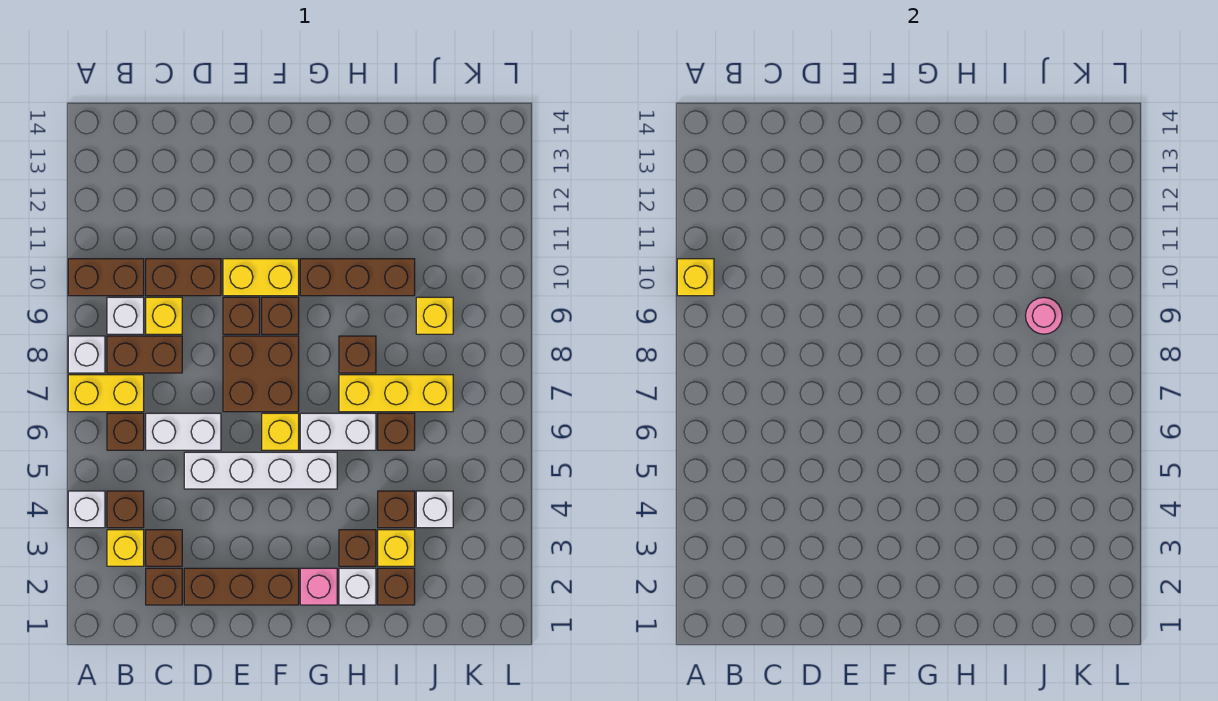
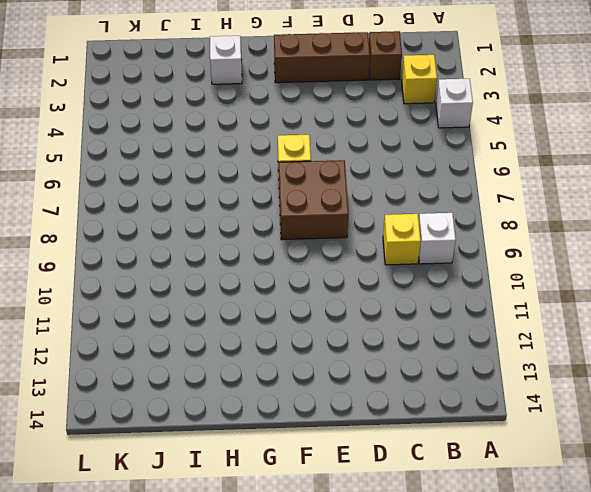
none -> yellow brick A7:B7 level 1
none -> white brick A8 level 1
none -> brown brick A10:B10 level 1
none -> brown brick B4 level 1

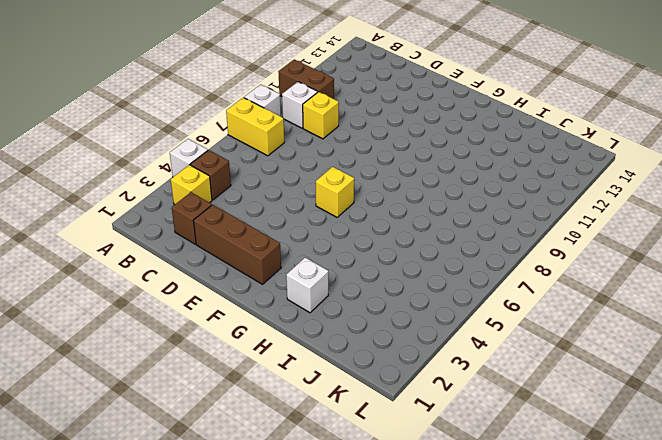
none -> brown brick B6 level 1
none -> brown brick B8:C8 level 1
none -> brown brick C3 level 1
none -> white brick C6:D6 level 1

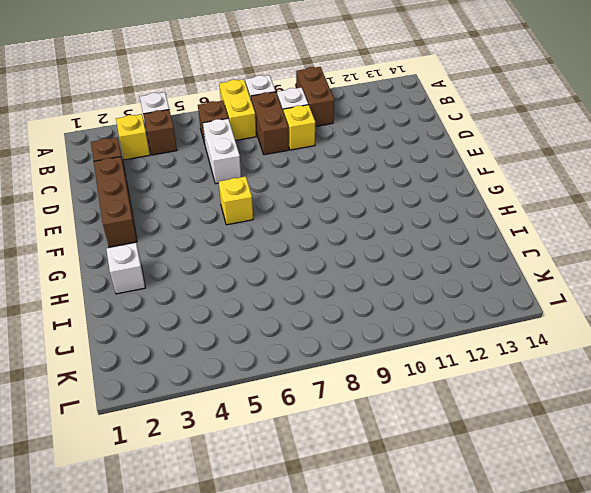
none -> brown brick C3 level 1
none -> brown brick C10:D10 level 1
none -> white brick D5:G5 level 1
none -> brown brick E7:F8 level 1

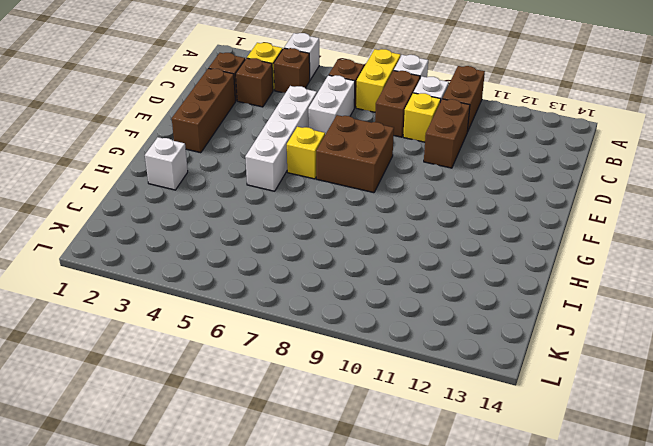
none -> brown brick E9 level 1
none -> yellow brick E10:F10 level 1
none -> brown brick F9 level 1
none -> pink brick G2 level 1

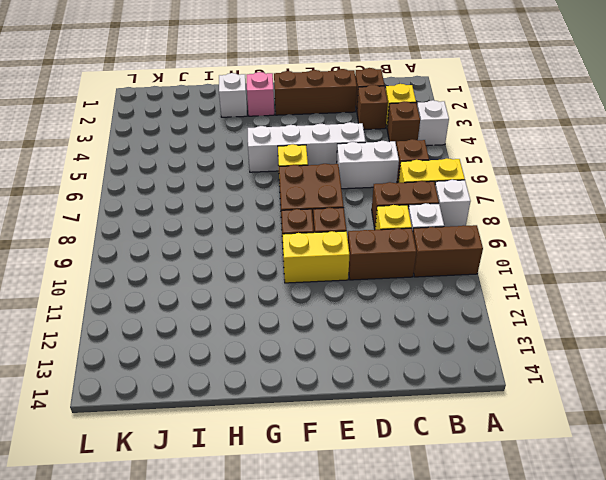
none -> white brick G6:H6 level 1
none -> brown brick G10:I10 level 1
none -> brown brick H3 level 1
none -> yellow brick H7:J7 level 1

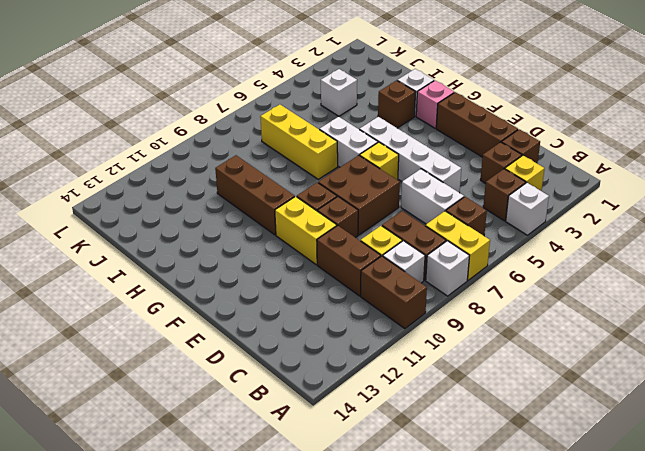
none -> brown brick H8 level 1
none -> brown brick I2 level 1
none -> yellow brick I3 level 1
none -> brown brick I4 level 1

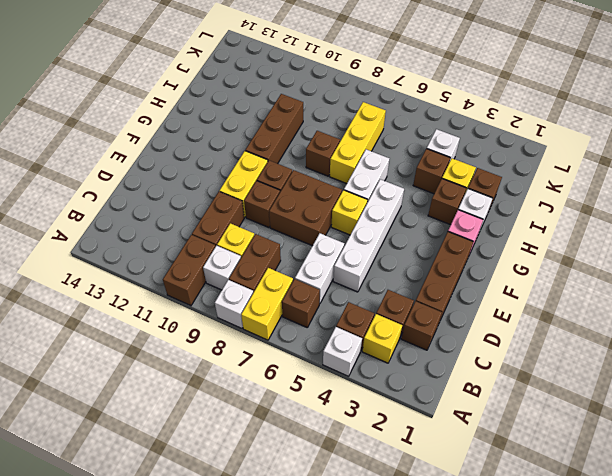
none -> brown brick I6 level 1
none -> yellow brick J9 level 1
none -> yellow brick A10 level 2
none -> pink round brick J9 level 2

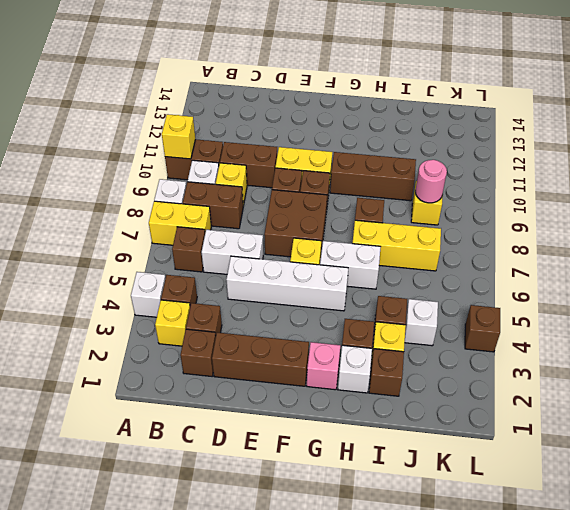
brown brick L4 level 1 -> brown brick I6 level 1

